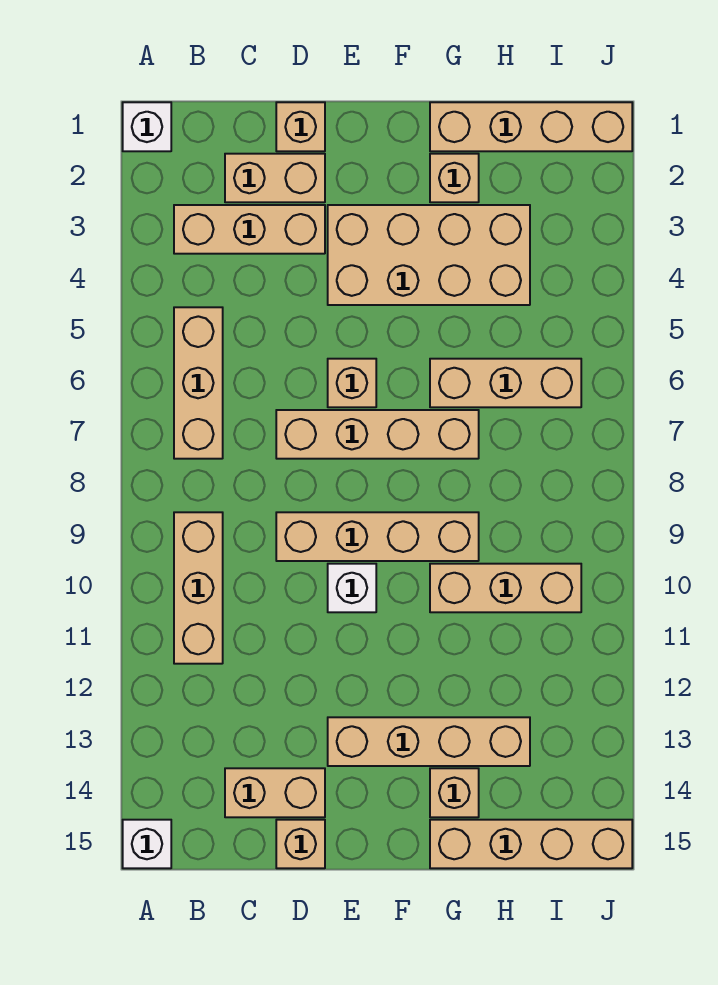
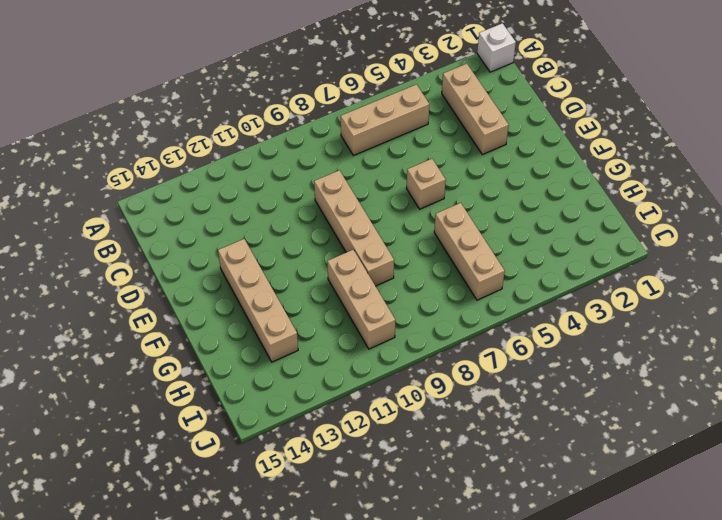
none -> white brick A15 level 1
none -> tan brick B9:B11 level 1
none -> tan brick C2:D2 level 1

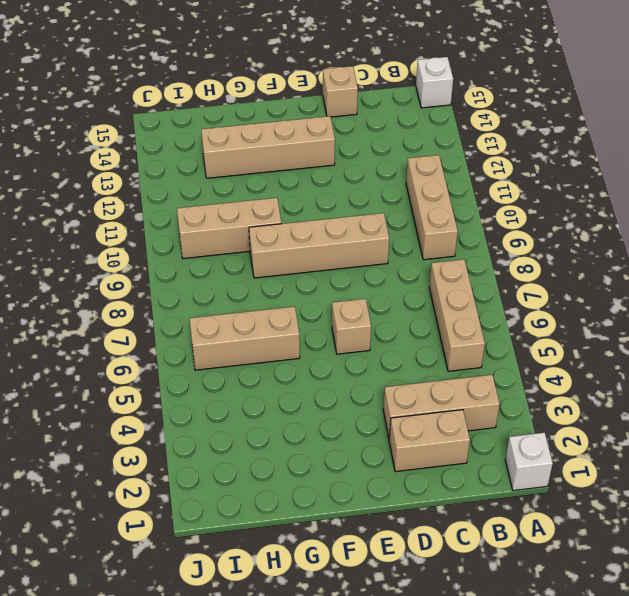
none -> tan brick C14:D14 level 1
none -> tan brick D1 level 1
none -> tan brick D7:G7 level 1

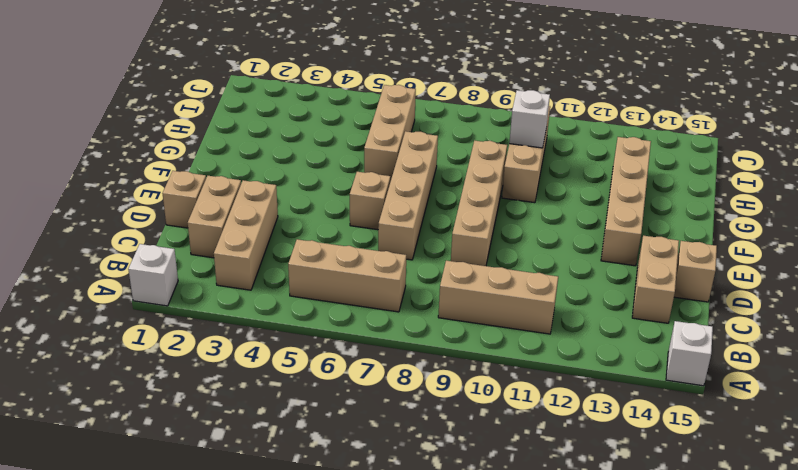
white brick H10 level 2 -> white brick E10 level 1
none -> tan brick E3:H4 level 1
none -> tan brick G1:J1 level 1
none -> tan brick G2 level 1

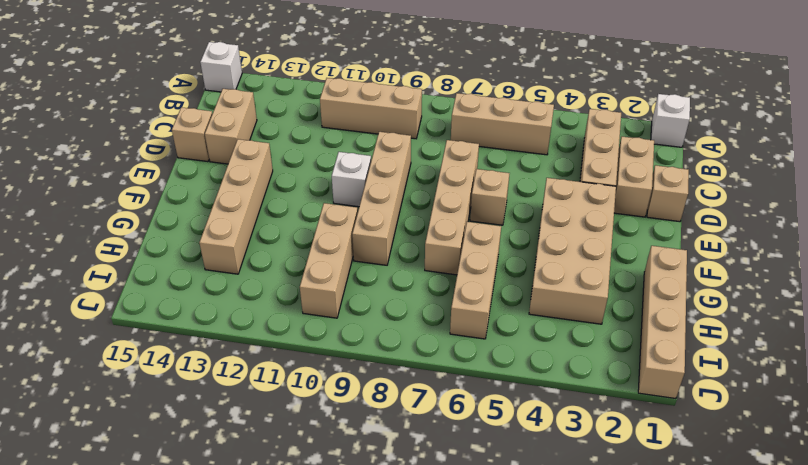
none -> tan brick G2 level 1
none -> tan brick G14 level 1
none -> tan brick G15:J15 level 1

